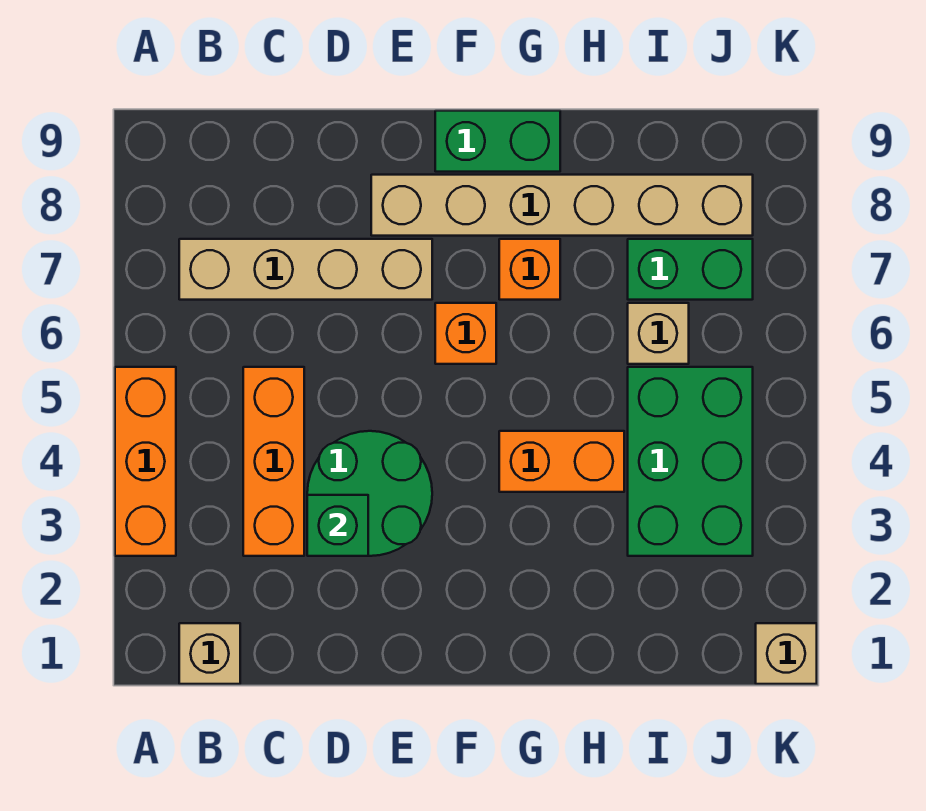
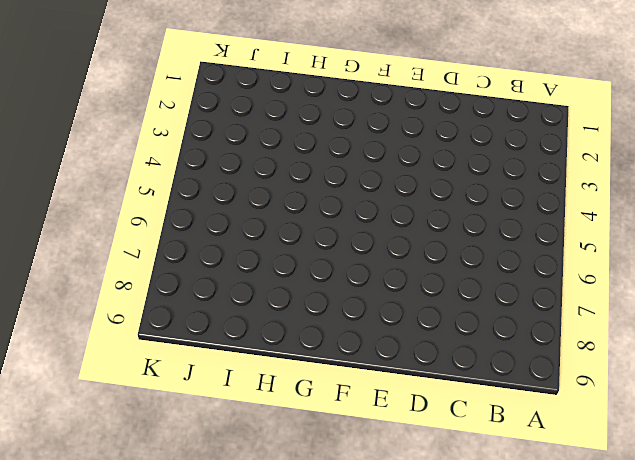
none -> orange brick A3:A5 level 1
none -> tan brick B1 level 1
none -> tan brick B7:E7 level 1

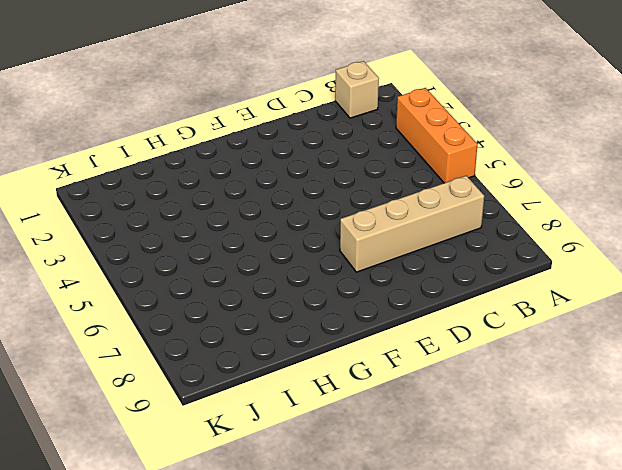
none -> orange brick C3:C5 level 1
none -> green round brick D3:E4 level 1
none -> tan brick E8:J8 level 1

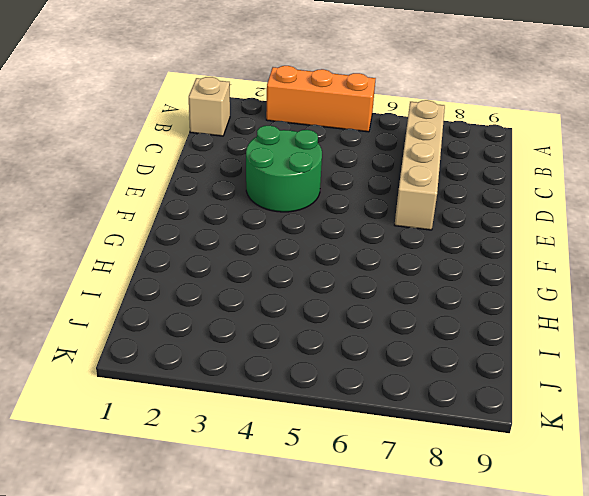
none -> orange brick C3:C5 level 1
none -> tan brick E8:J8 level 1
none -> orange brick F6 level 1

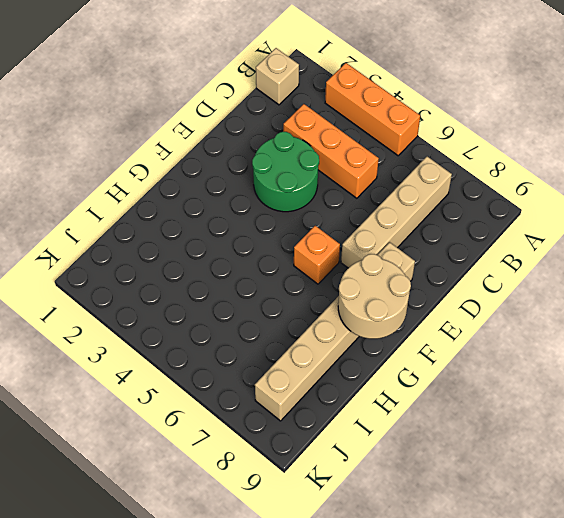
tan round brick F8:G9 level 2 -> none
none -> green brick F9:G9 level 1
none -> orange brick G4:H4 level 1
none -> orange brick G7 level 1

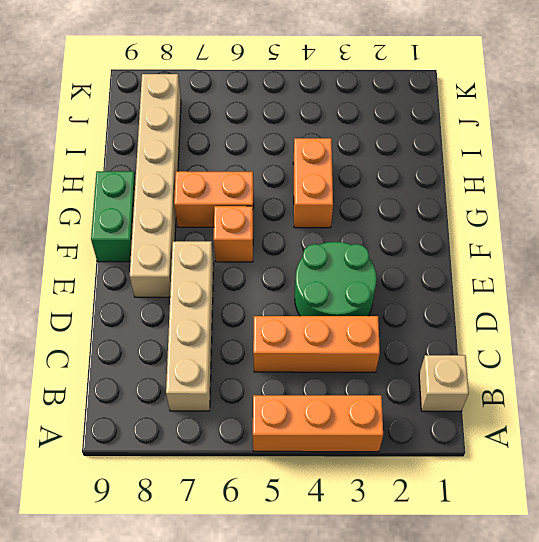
orange brick G6:G7 level 1 -> orange brick G7 level 1
none -> green brick I3:J5 level 1
none -> tan brick I6 level 1
none -> green brick I7:J7 level 1

